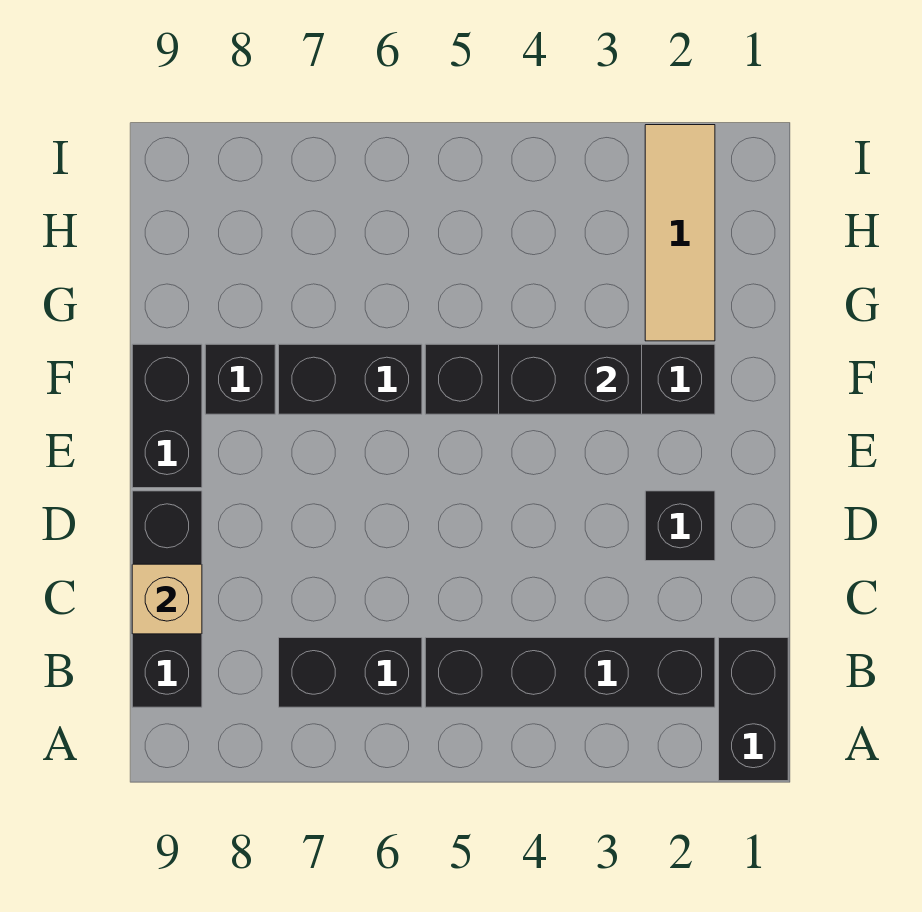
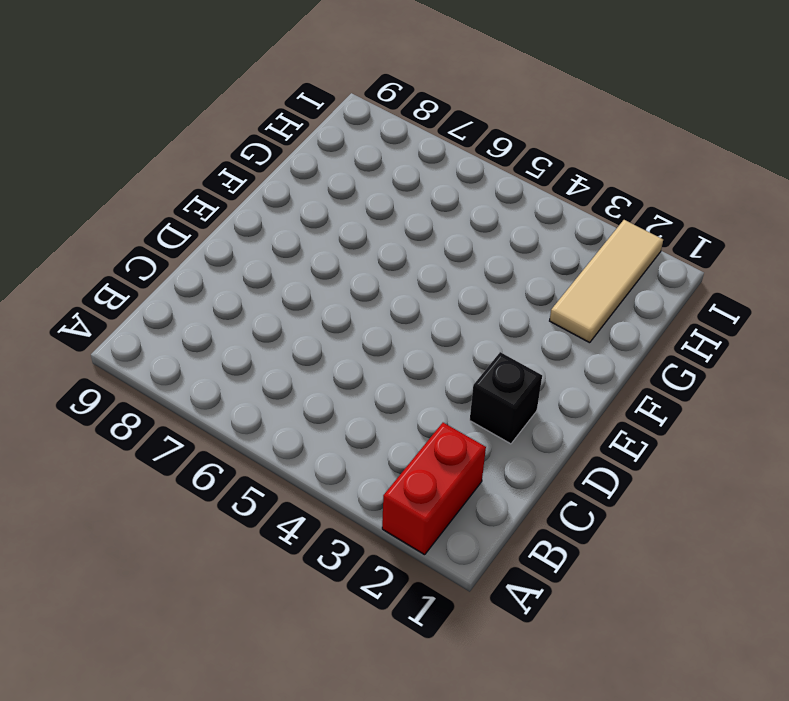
red brick A2:B2 level 1 -> black brick B2:B5 level 1
none -> black brick A1:B1 level 1
none -> black brick B6:B7 level 1
none -> black brick B9:D9 level 1

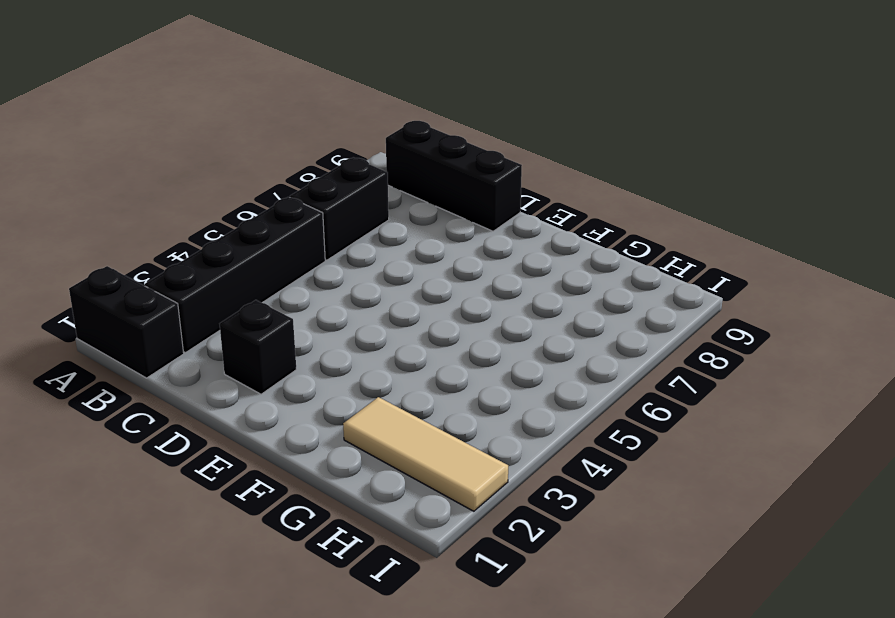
none -> black brick E9:F9 level 1
none -> black brick F2:F5 level 1
none -> black brick F6:F7 level 1

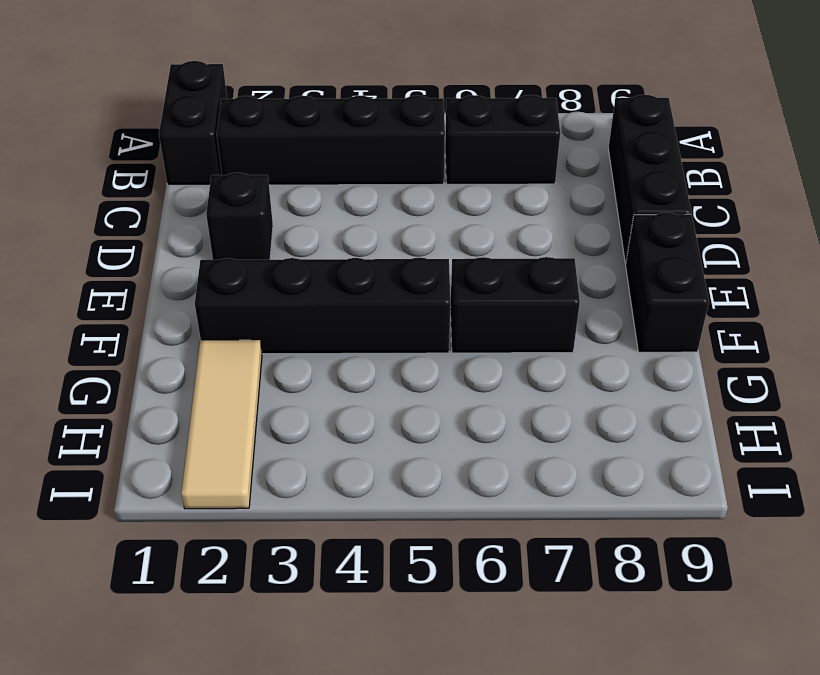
none -> black brick F8 level 1
none -> tan brick C9 level 2
none -> black brick F3:F4 level 2

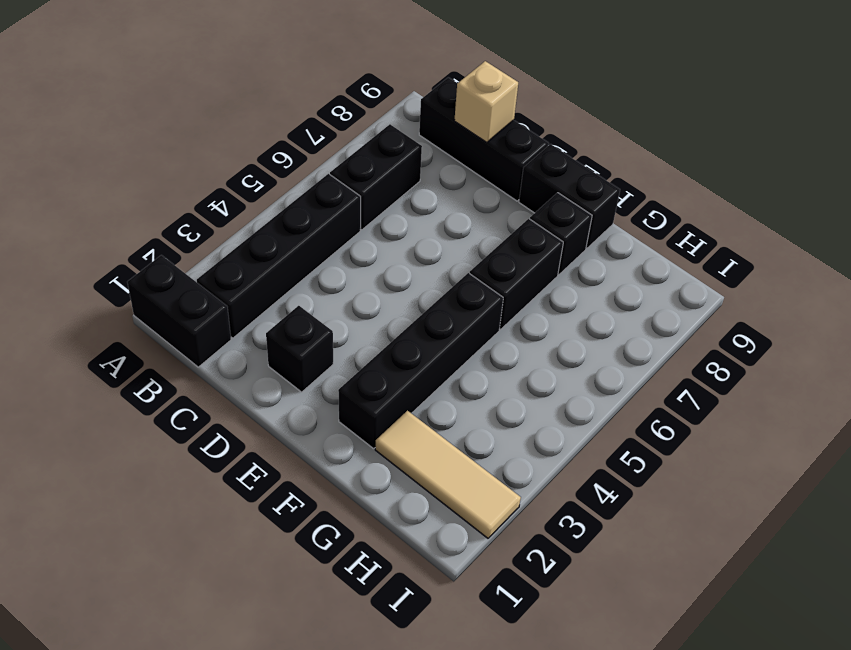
none -> black brick F3:F4 level 2

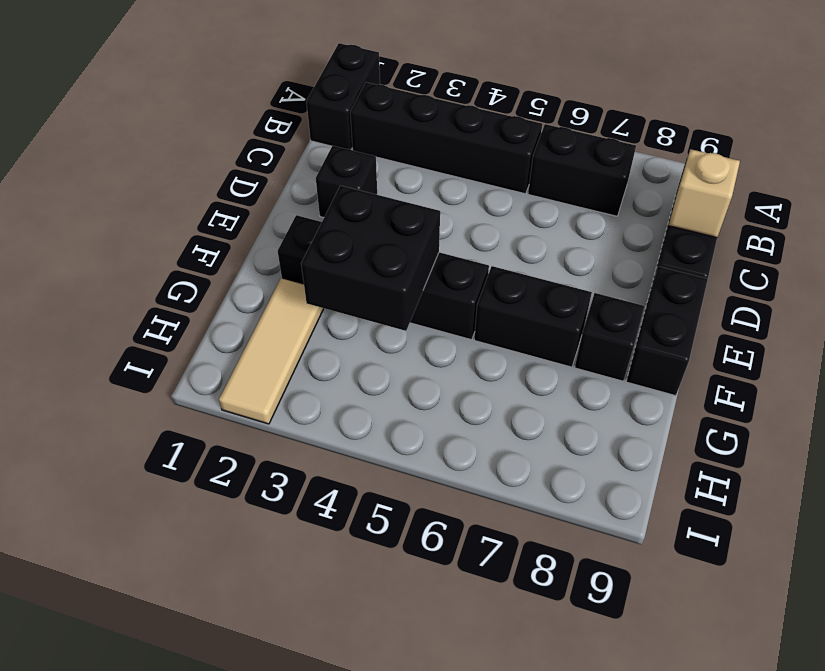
black brick F3:G4 level 2 -> black brick F3:F4 level 2

